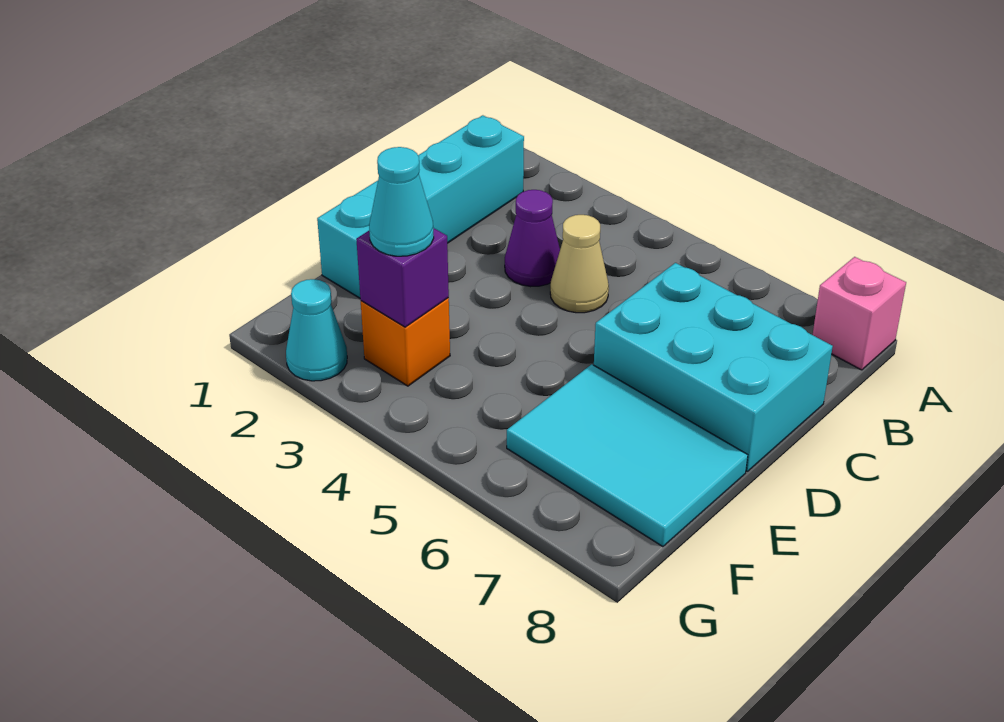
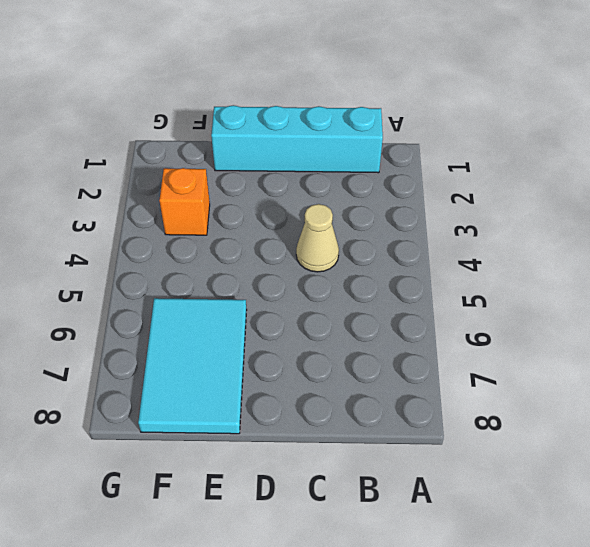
none -> pink brick A8 level 1
none -> purple cone C3 level 1

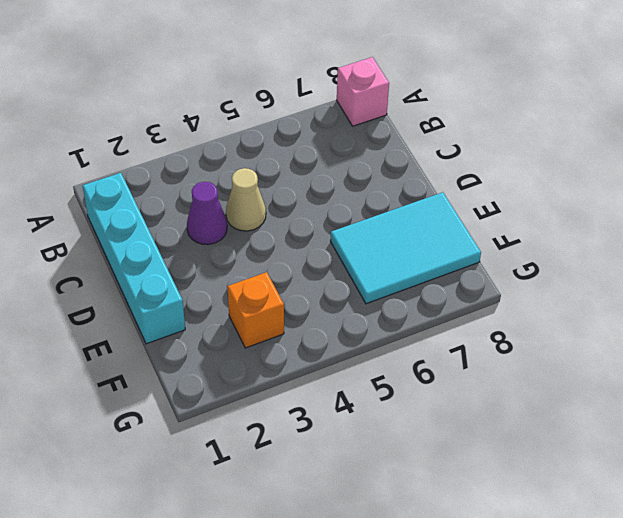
none -> cyan brick C6:D8 level 1
none -> cyan cone G2 level 1

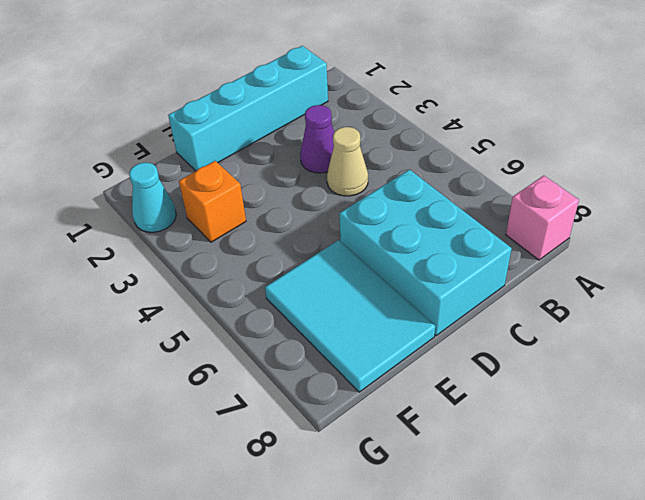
none -> purple brick F3 level 2
none -> cyan cone F3 level 3

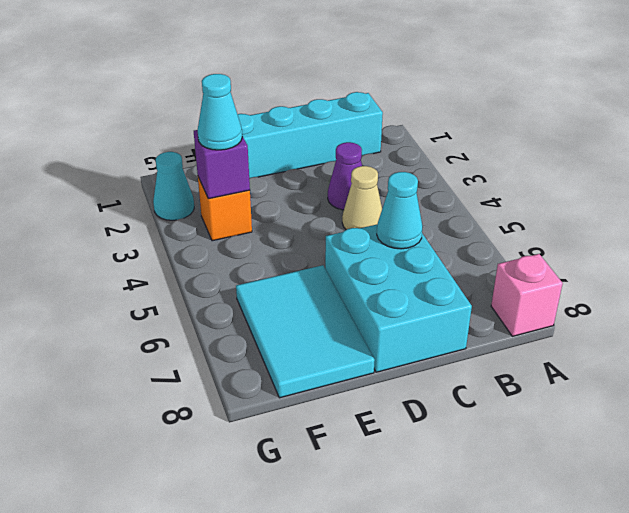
cyan cone C6 level 2 -> none

